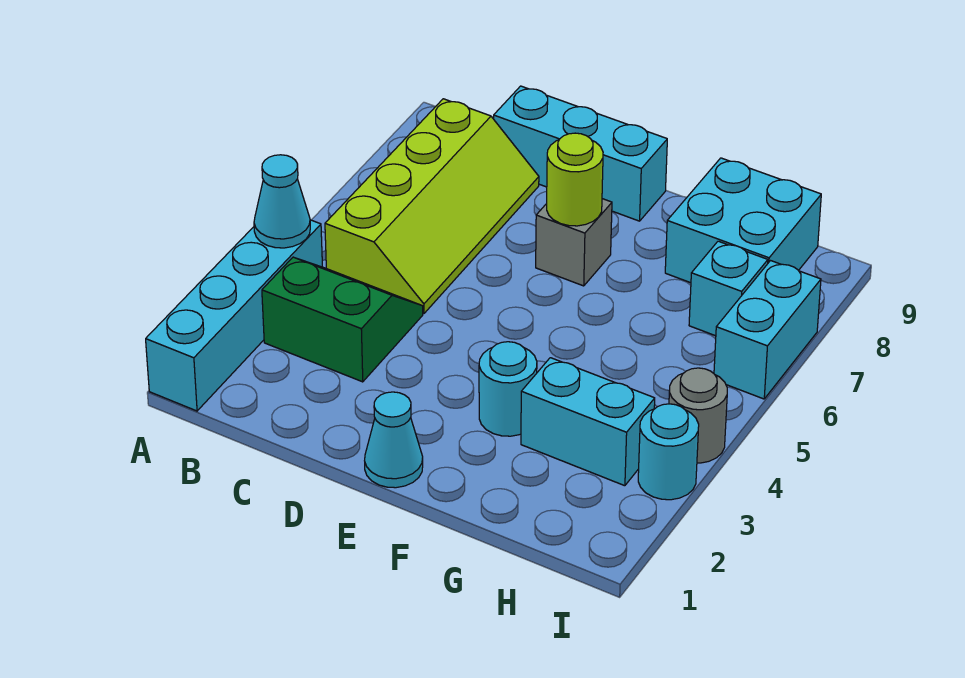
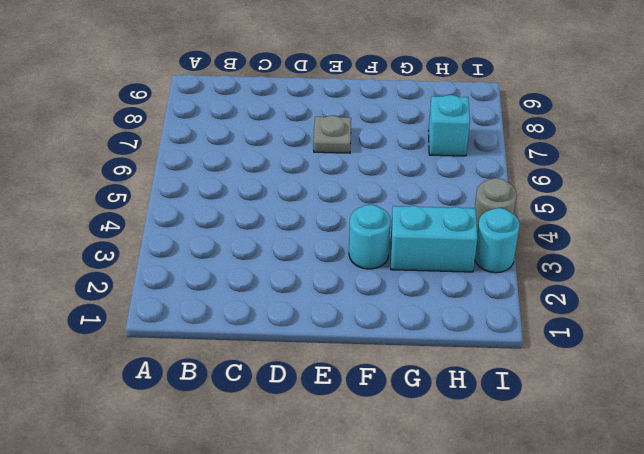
grey plate E7 level 1 -> grey brick E7 level 1
none -> cyan brick A1:A4 level 1
none -> green slope B3:C4 level 1 top 3
none -> lime slope B5:C8 level 1 top B

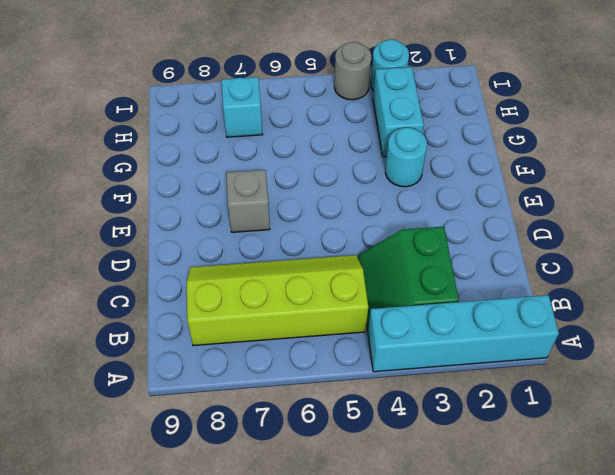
none -> cyan brick C9:E9 level 1
none -> cyan cone E1 level 1
none -> cyan brick G8:H9 level 1

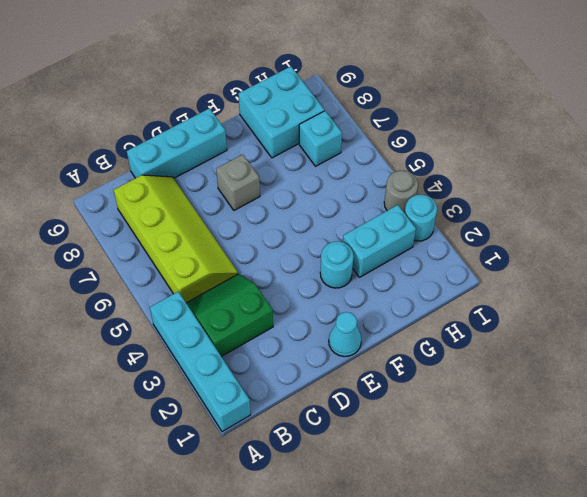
none -> cyan brick I6:I7 level 1
none -> cyan cone A4 level 2
none -> lime round brick E7 level 2

